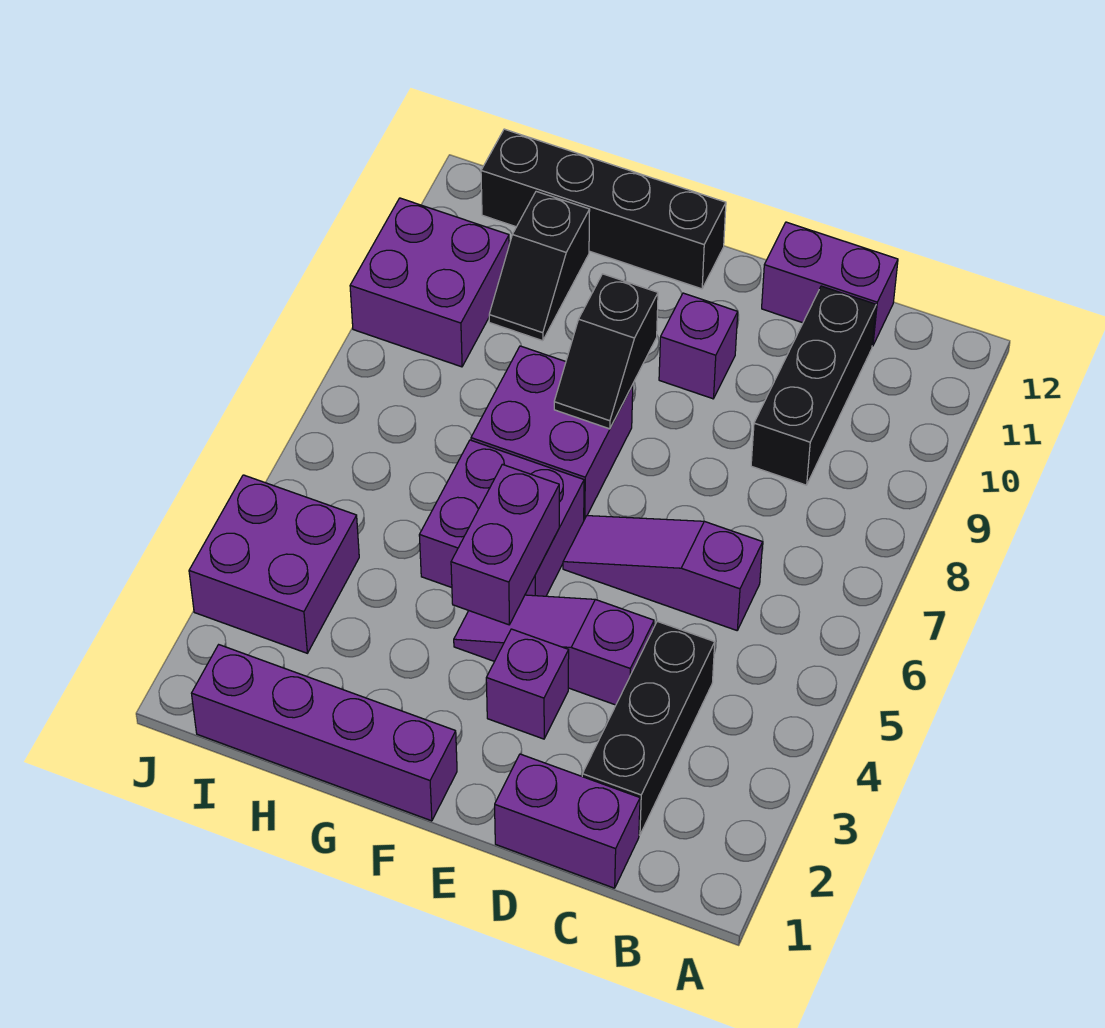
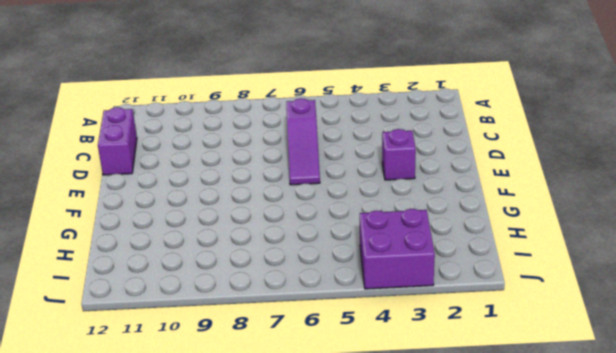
none -> purple brick C1:D1 level 1
none -> black brick C2:C4 level 1
none -> black brick C9:C11 level 1

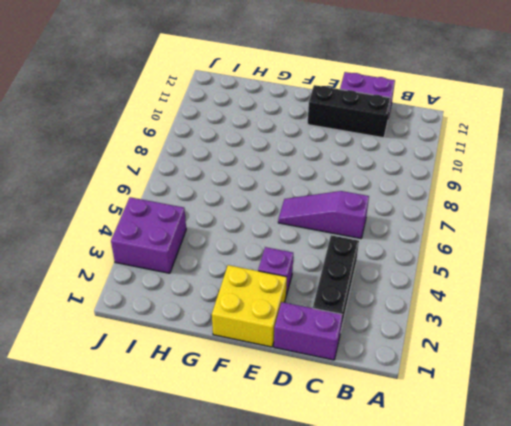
black brick C11:E11 level 1 -> black brick C9:C11 level 1
yellow brick E1:F2 level 1 -> purple brick F1:I1 level 1
none -> purple slope D4:F4 level 1 top D
none -> purple brick E10 level 1
none -> purple brick F5:G6 level 1

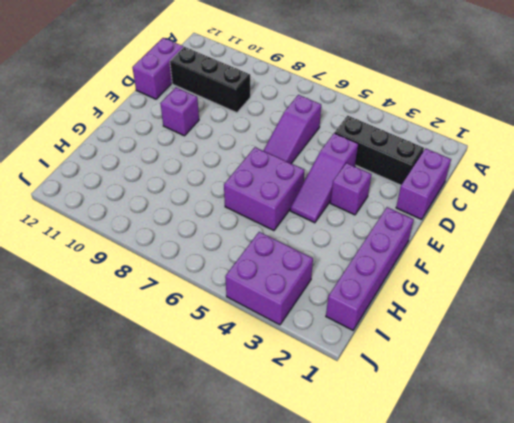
none -> purple brick F7:G8 level 1
none -> black brick F12:I12 level 1
none -> black slope H10:H11 level 1 top 11

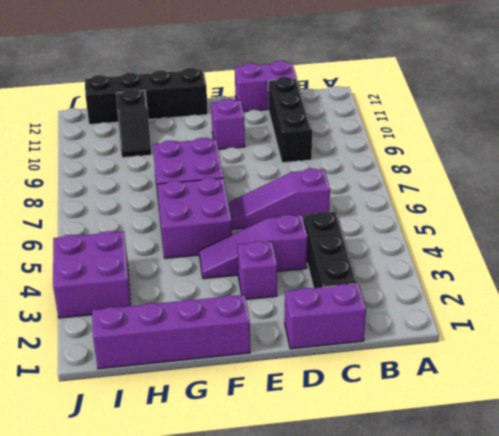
none -> purple brick I9:J10 level 1
none -> purple brick F4:F5 level 2
none -> black slope F8:F9 level 2 top 9

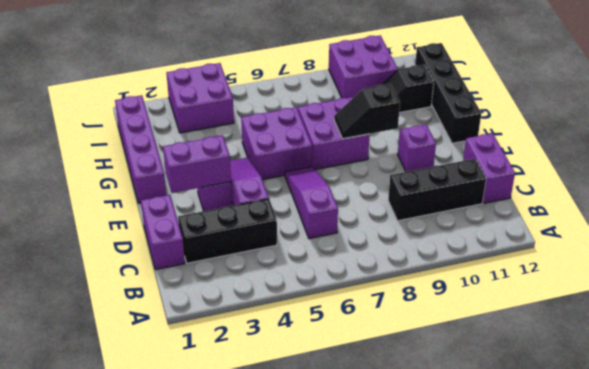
purple brick E2:E3 level 2 -> purple brick F4:F5 level 2

